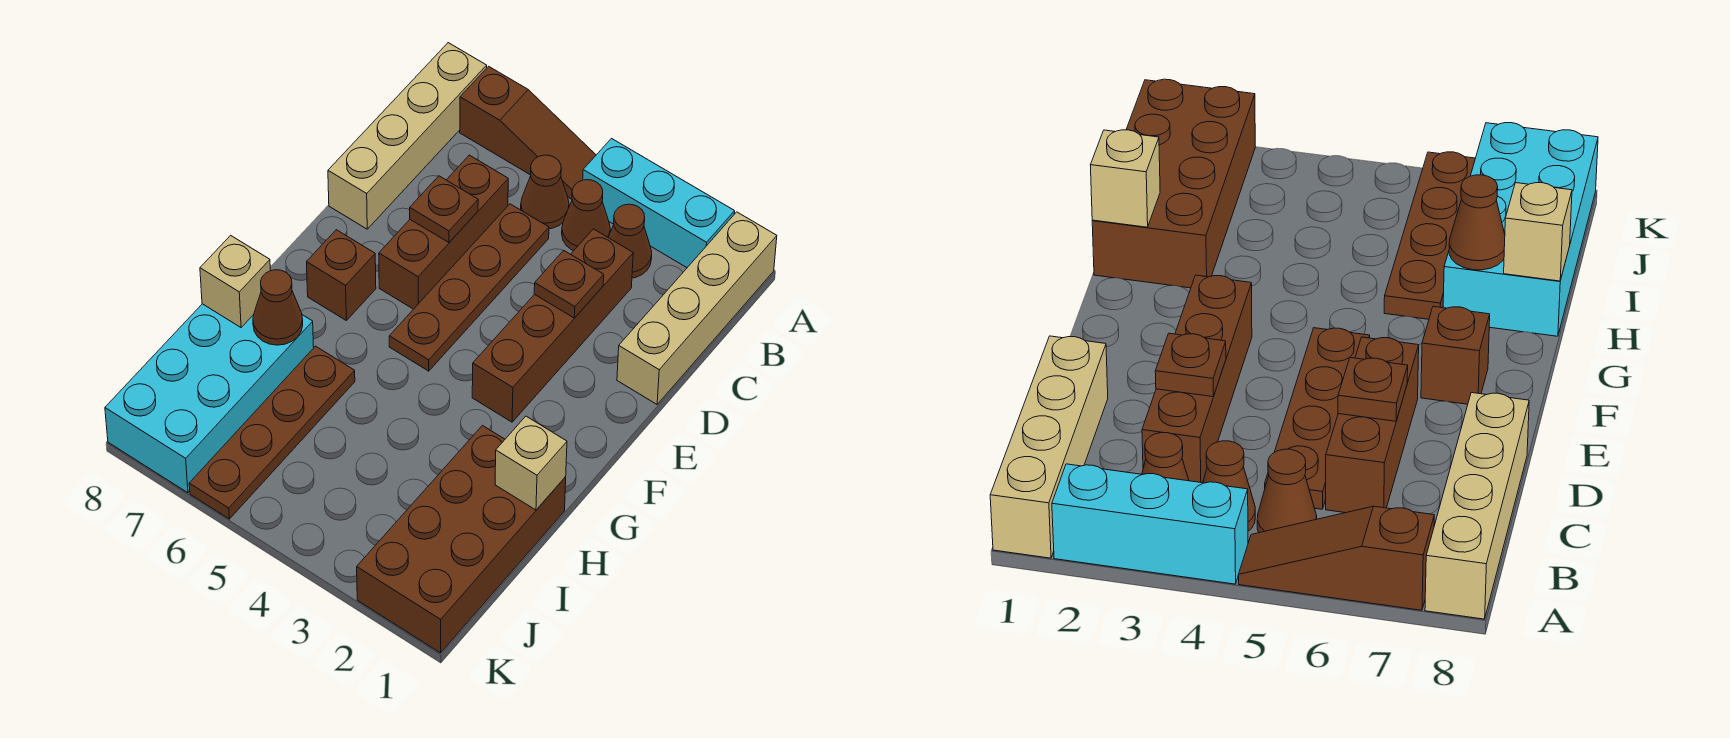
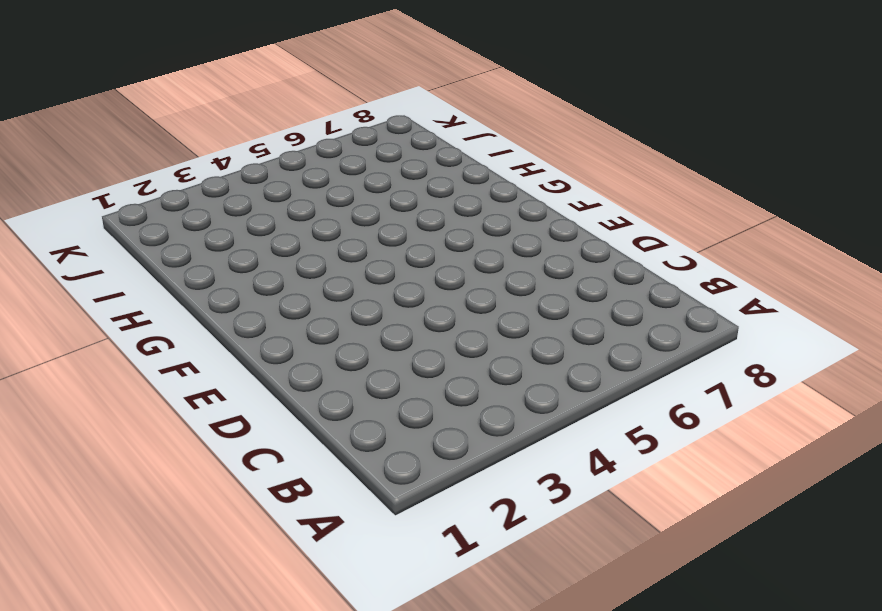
none -> tan brick A1:D1 level 1
none -> cyan brick A2:A4 level 1
none -> brown slope A5:A7 level 1 top 7

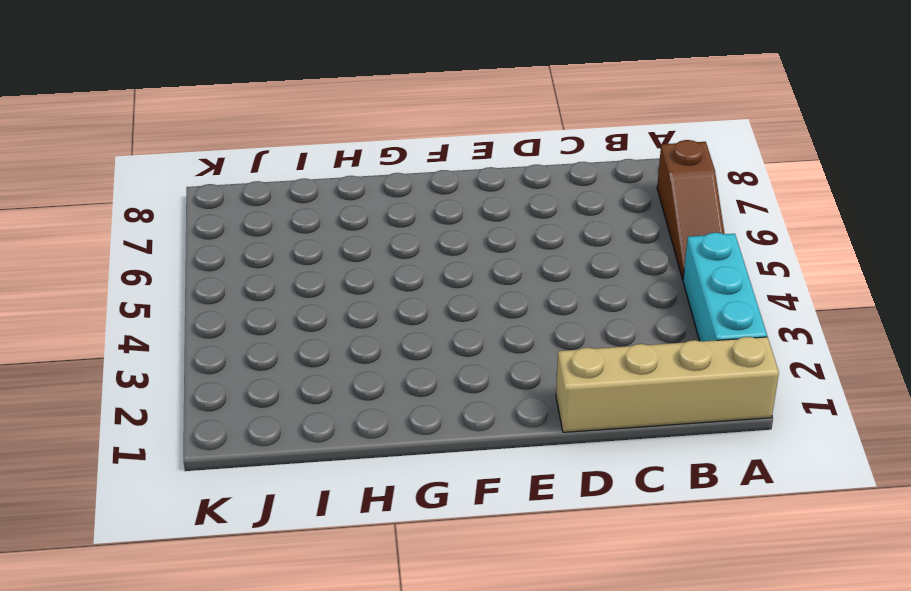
none -> tan brick A8:D8 level 1
none -> brown cone B3 level 1
none -> brown cone B4 level 1

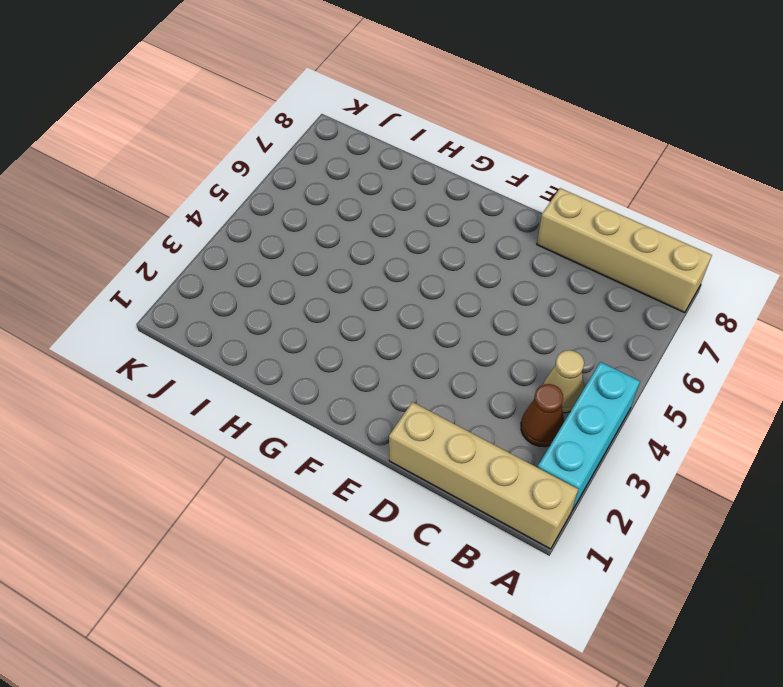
tan cone B4 level 1 -> brown cone B4 level 1
none -> brown slope A5:A7 level 1 top 7
none -> brown cone B5 level 1
none -> brown brick C3:F3 level 1

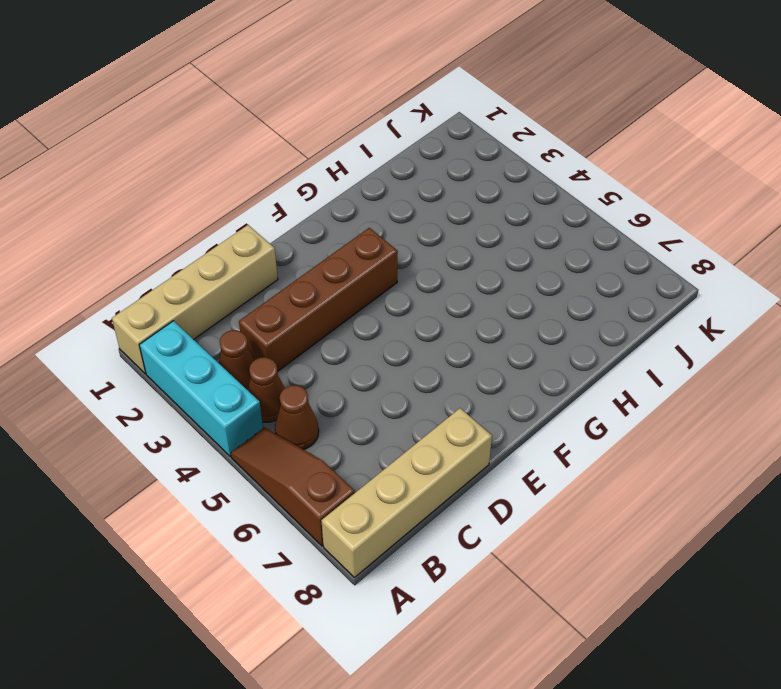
none -> brown plate C5:F5 level 1
none -> brown brick C6:E6 level 1
none -> brown brick F7 level 1

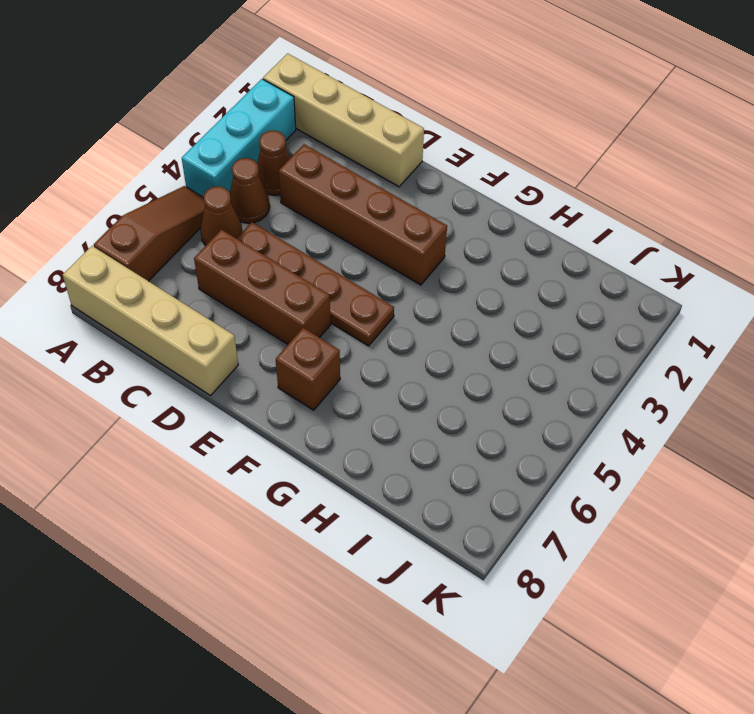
none -> brown brick H1:K2 level 1
none -> brown plate H6:K6 level 1
none -> cyan brick H7:K8 level 1

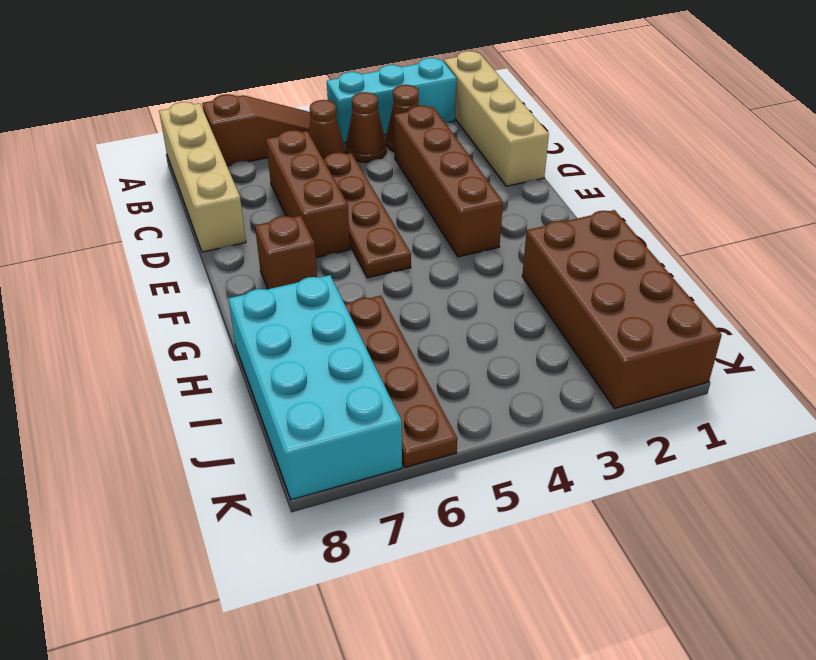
none -> brown plate D3 level 2
none -> brown plate D6 level 2
none -> tan brick H1 level 2

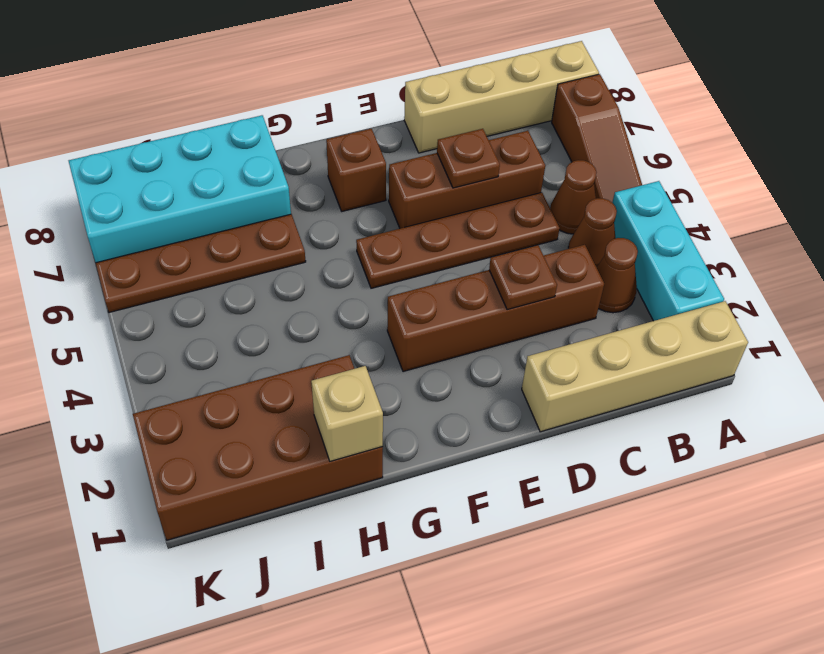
none -> brown cone H7 level 2
none -> tan brick H8 level 2

